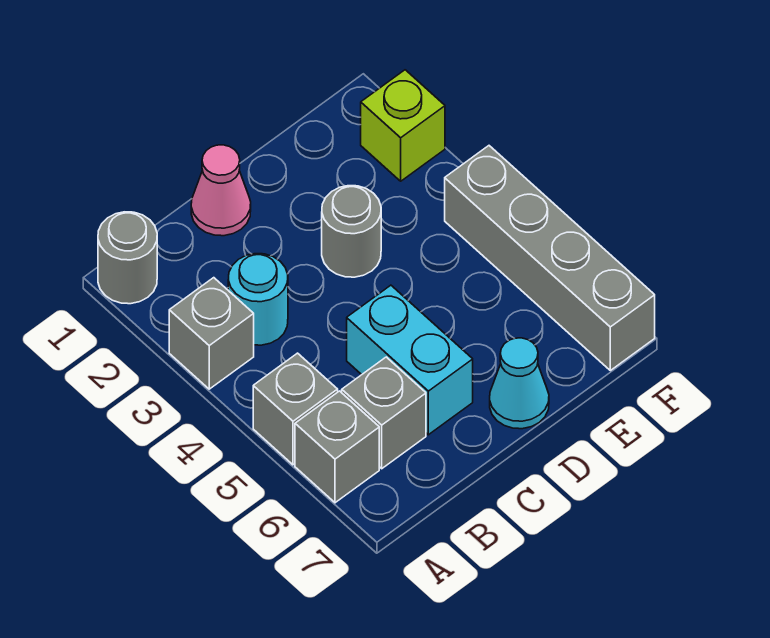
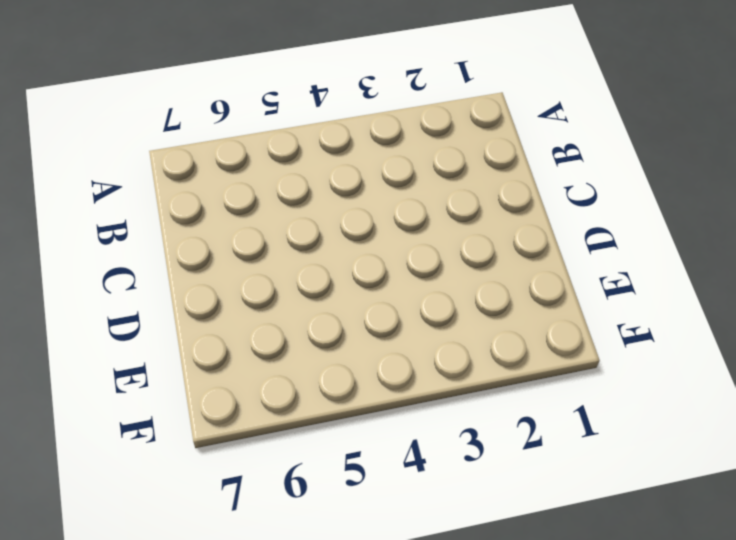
none -> grey round brick A1 level 1
none -> grey brick A3 level 1
none -> grey brick A5 level 1

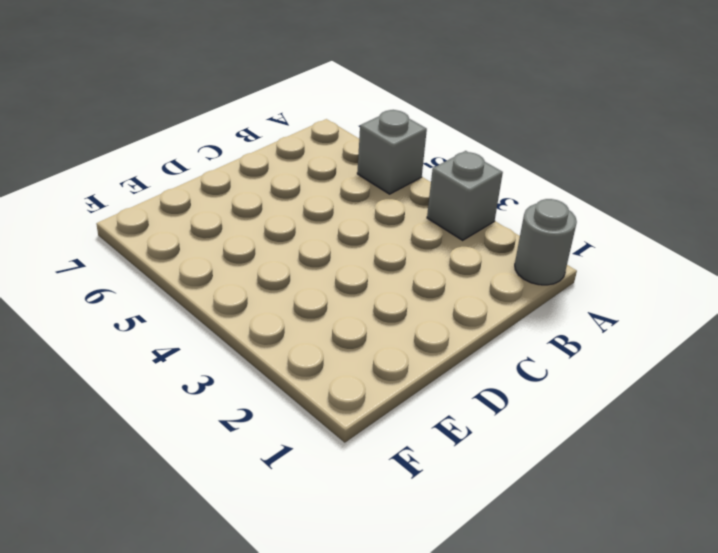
none -> grey brick A6 level 1
none -> cyan round brick B3 level 1
none -> grey brick B6 level 1

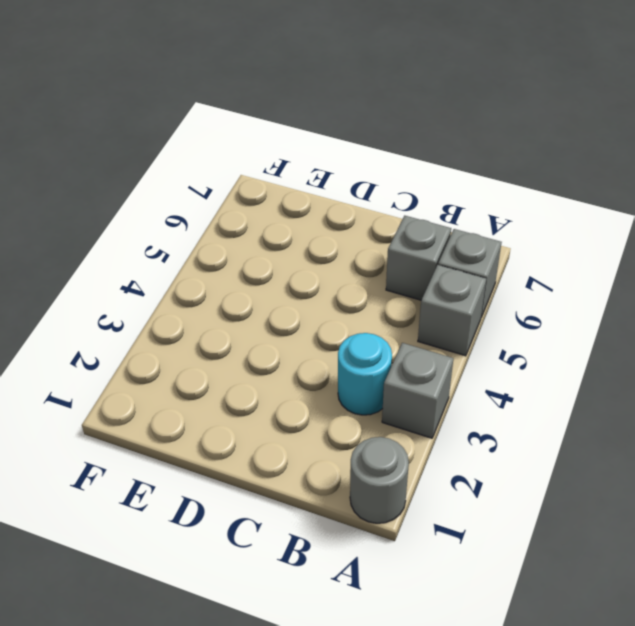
none -> pink cone C1 level 1
none -> cyan brick C5:C6 level 1
none -> grey round brick D3 level 1

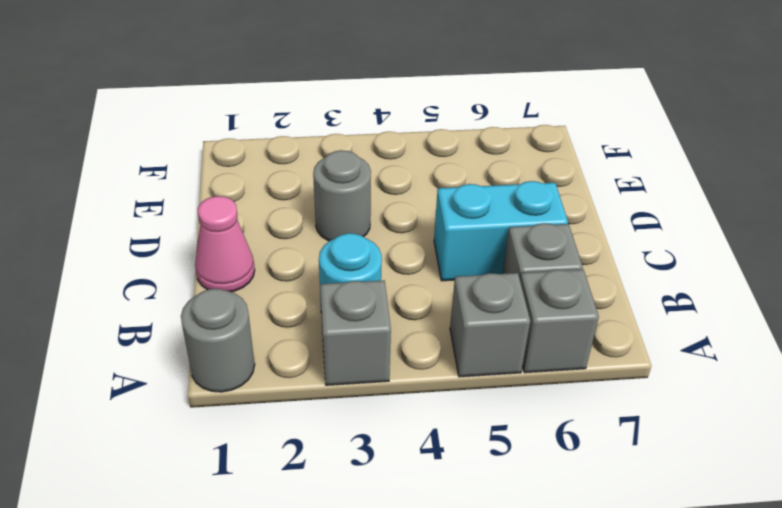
none -> cyan cone D7 level 1
none -> lime brick F2 level 1
none -> grey brick F4:F7 level 1

